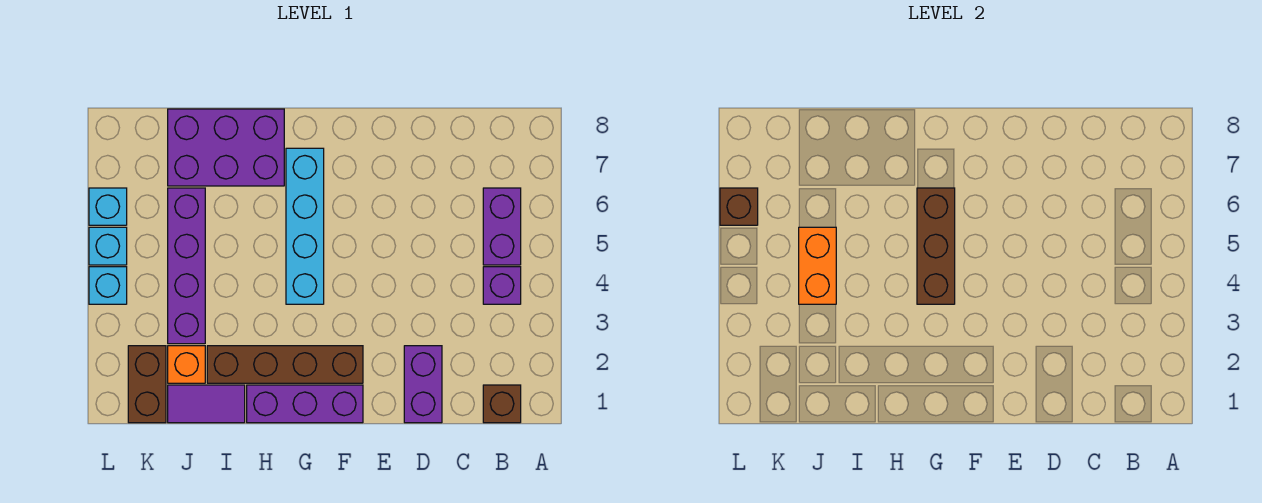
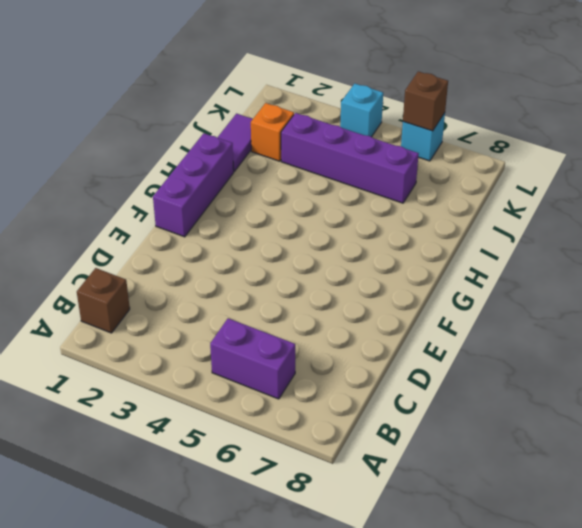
none -> purple brick B4 level 1
none -> purple brick D1:D2 level 1
none -> brown brick F2:I2 level 1

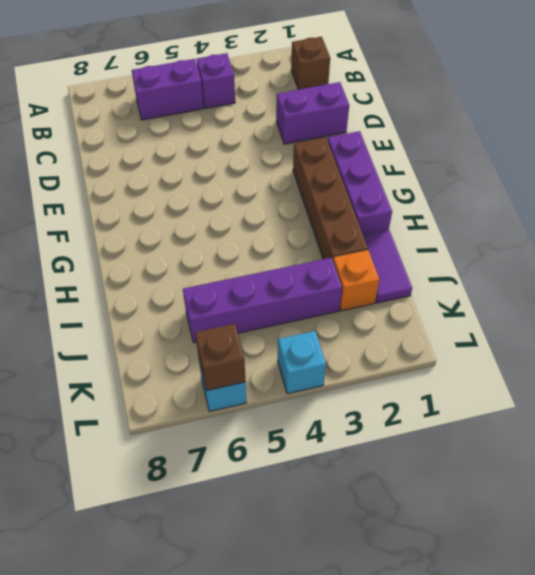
none -> cyan brick G4:G7 level 1
none -> purple brick H7:J8 level 1
none -> brown brick K1:K2 level 1

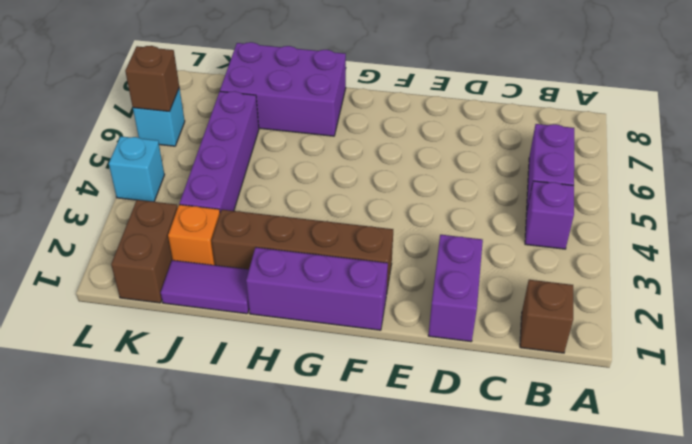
none -> cyan brick G4:G7 level 1
none -> cyan brick L5 level 1
none -> brown brick G4:G6 level 2

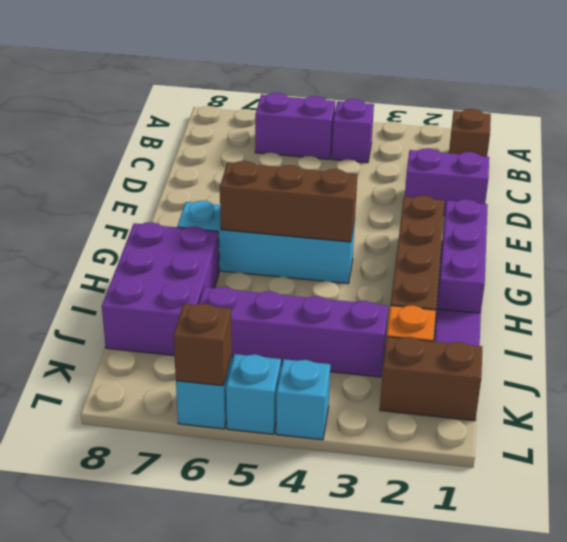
none -> orange brick J4:J5 level 2

